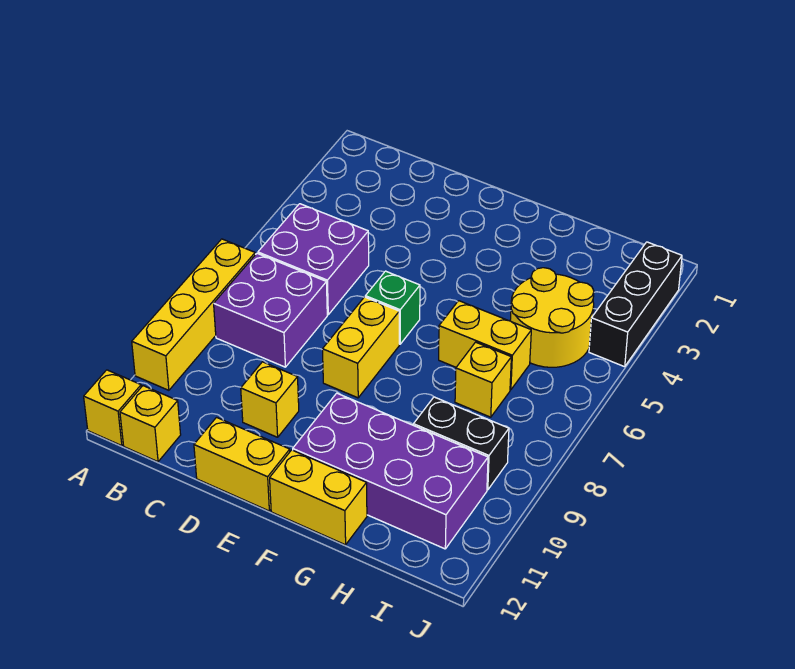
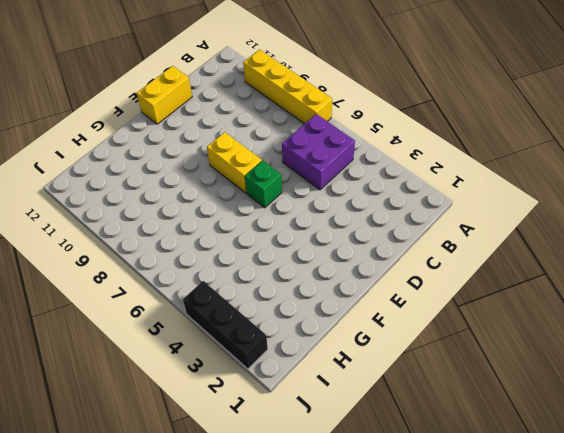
none -> yellow brick A12 level 1
none -> purple brick B7:C8 level 1
none -> yellow brick B12 level 1

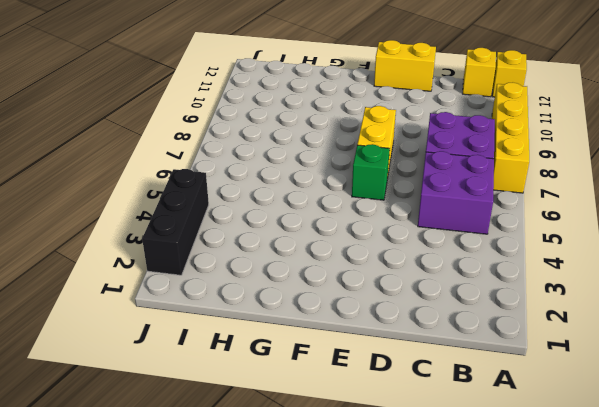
none -> yellow brick D10 level 1
none -> purple brick F10:I11 level 1
none -> yellow brick F12:G12 level 1

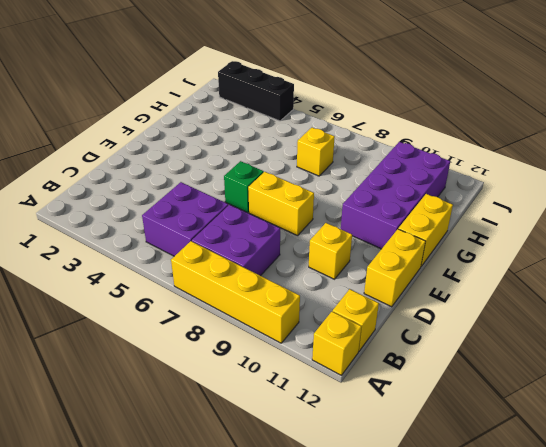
none -> yellow brick G6:H6 level 1
none -> yellow round brick H4:I5 level 1
none -> black brick H9:I9 level 1

